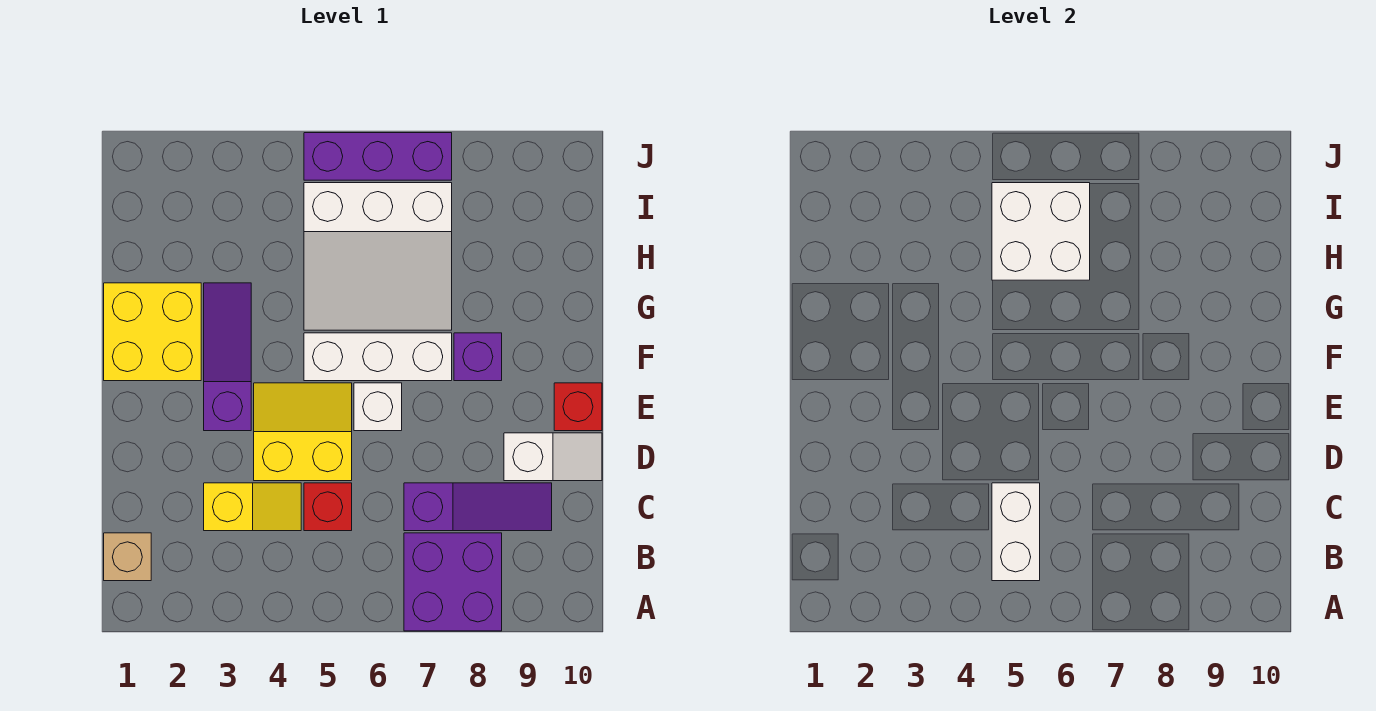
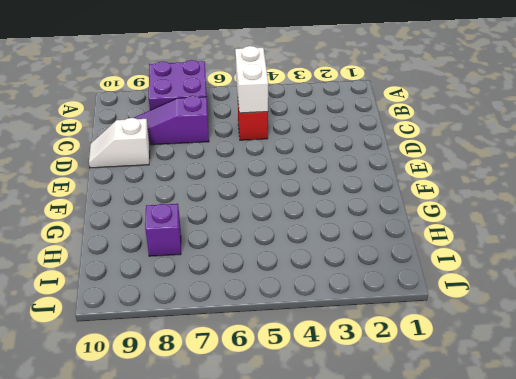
purple brick H8 level 1 -> purple brick F8 level 1
none -> tan brick B1 level 1
none -> yellow slope C3:C4 level 1 top 3
none -> yellow slope D4:E5 level 1 top D

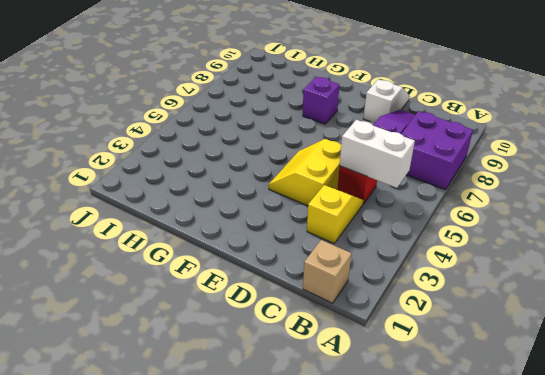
none -> purple slope E3:G3 level 1 top E
none -> white brick E6 level 1
none -> red brick E10 level 1

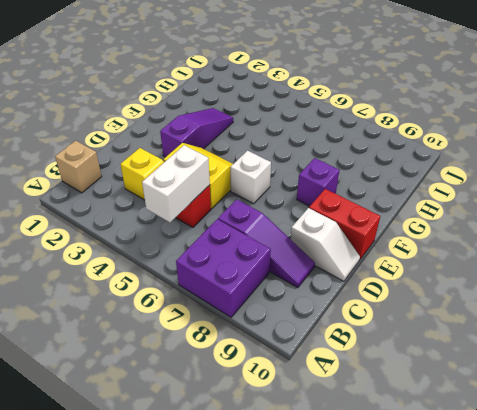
red brick E9:E10 level 1 -> red brick E10 level 1
none -> yellow brick F1:G2 level 1
none -> white brick F5:F7 level 1
none -> white slope G5:I7 level 1 top I

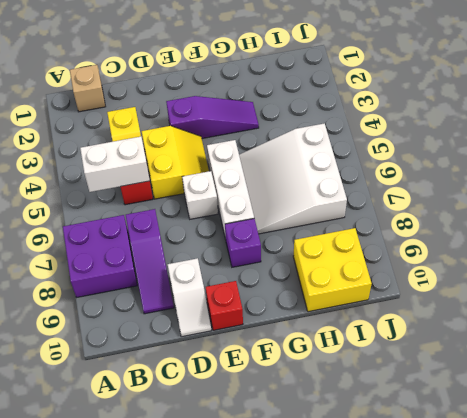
yellow brick H9:I10 level 1 -> yellow brick F1:G2 level 1
none -> purple brick J5:J7 level 1
none -> white brick H5:I6 level 2

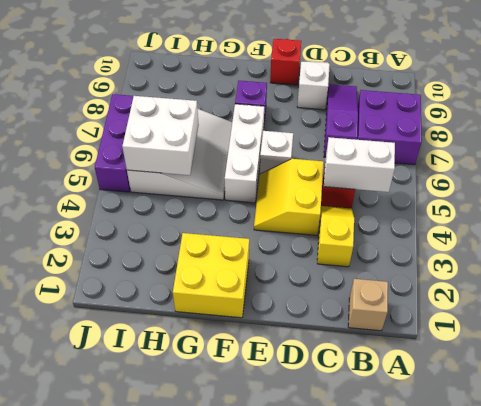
none -> purple slope E3:G3 level 1 top E

